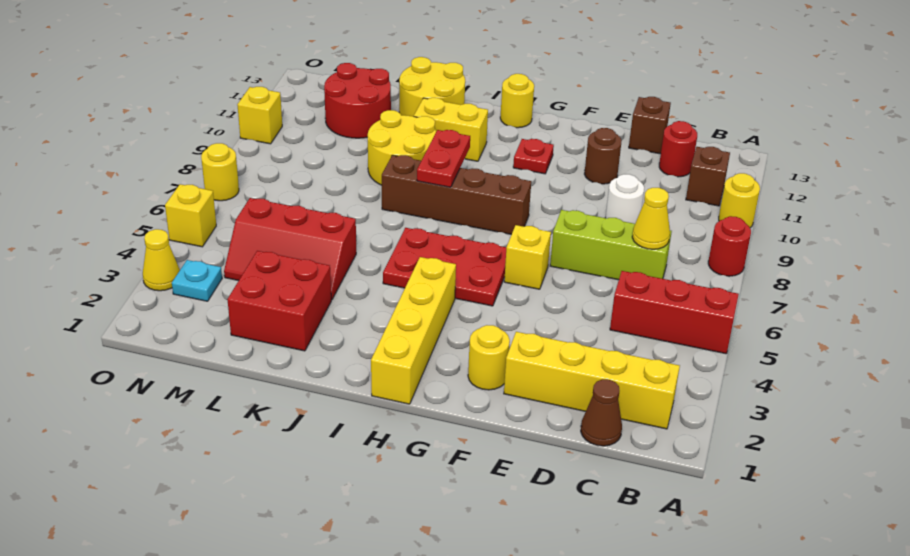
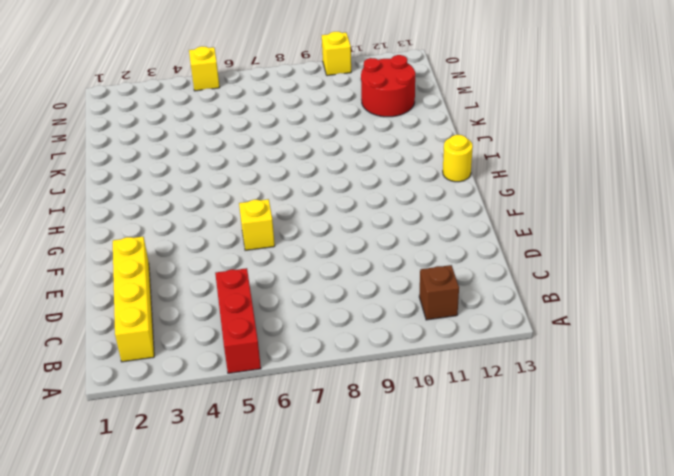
none -> red round brick A8 level 1
none -> yellow round brick A10 level 1
none -> brown cone C1 level 1
none -> lime brick C7:E7 level 1

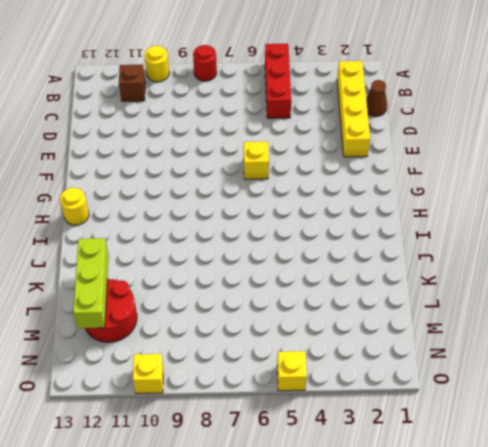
lime brick K12:M12 level 2 -> lime brick C7:E7 level 1
none -> red round brick C12 level 1
none -> white round brick D9 level 1
none -> brown brick D13 level 1
none -> brown round brick E11 level 1

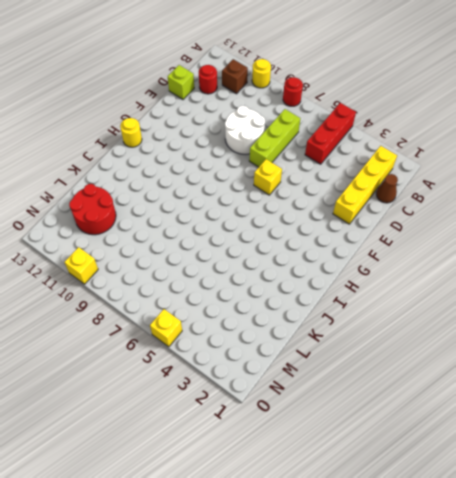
white round brick D8:E9 level 1 -> white round brick D9 level 1
lime brick D13 level 1 -> brown brick D13 level 1
none -> brown round brick E11 level 1
none -> yellow round brick F2 level 1
none -> red plate G5:I6 level 1
none -> brown brick G8:J8 level 1

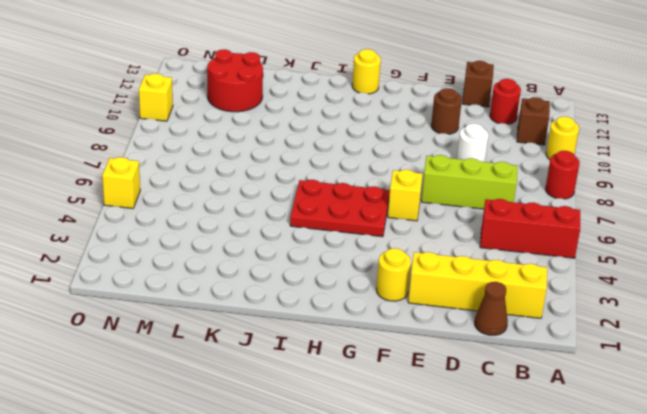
none -> brown brick G8:J8 level 1
none -> red plate G11 level 1
none -> yellow brick H1:H4 level 1
none -> yellow brick I11:J11 level 1

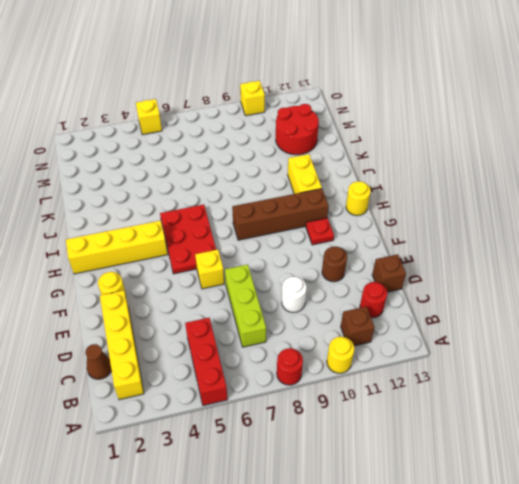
brown brick H8:H11 level 1 -> brown brick G8:J8 level 1
none -> yellow round brick J9:K10 level 1
none -> yellow round brick J12:K13 level 1
none -> red brick K2:L3 level 1
none -> red slope K4:M5 level 1 top 5

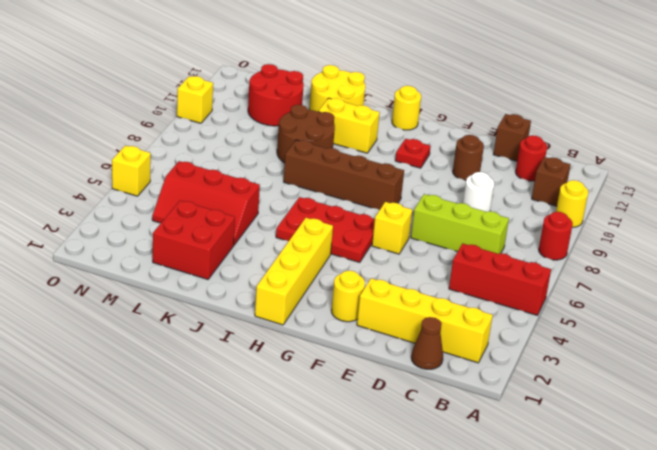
brown round brick J9:K10 level 1 -> yellow round brick J9:K10 level 1
none -> cyan plate N3 level 1
none -> yellow cone O3 level 1
none -> yellow round brick O7 level 1
none -> yellow cone C7 level 2

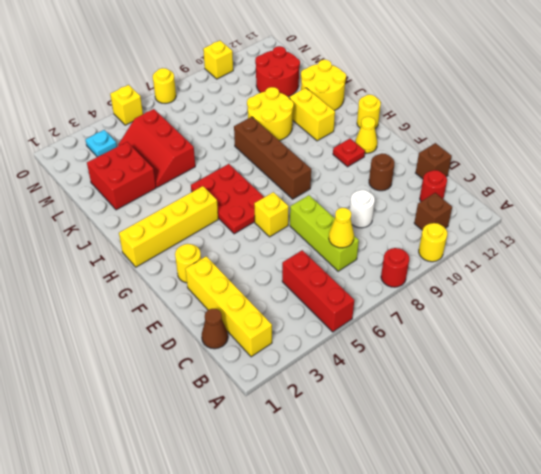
yellow cone G12 level 1 -> yellow cone O3 level 1
none -> red plate I8:I9 level 2

